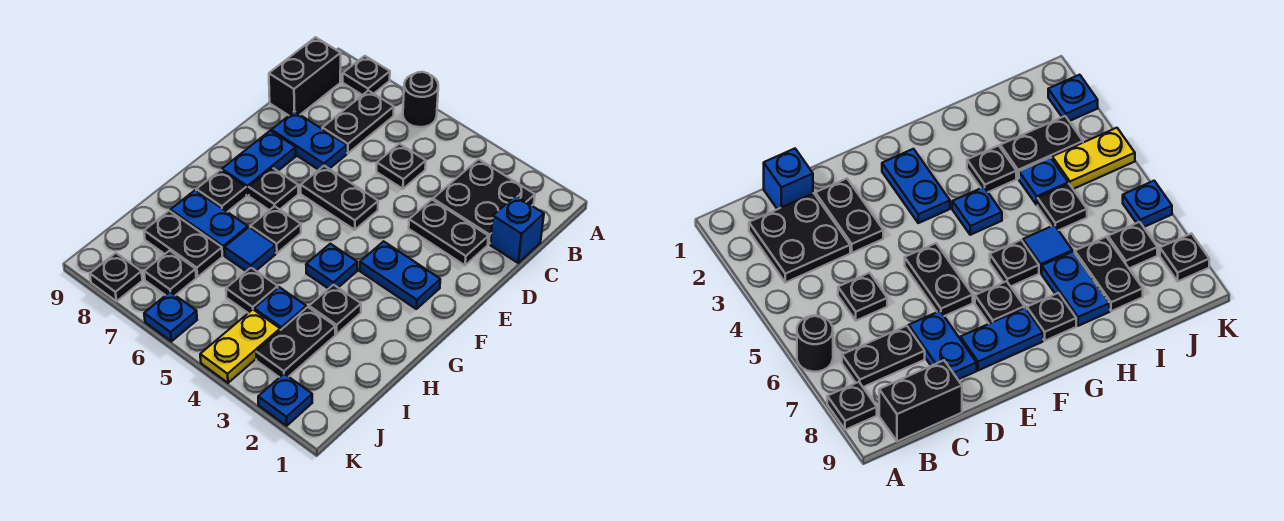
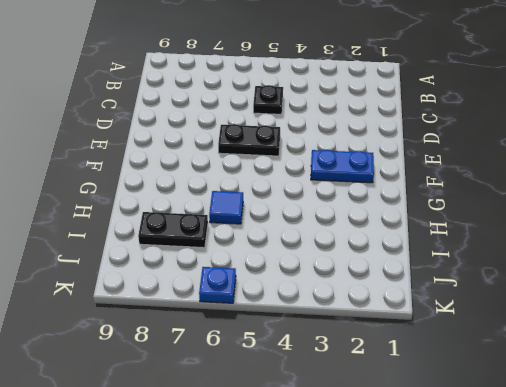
none -> black round brick A6 level 1
none -> black plate A8 level 1
none -> black plate B2:C3 level 1

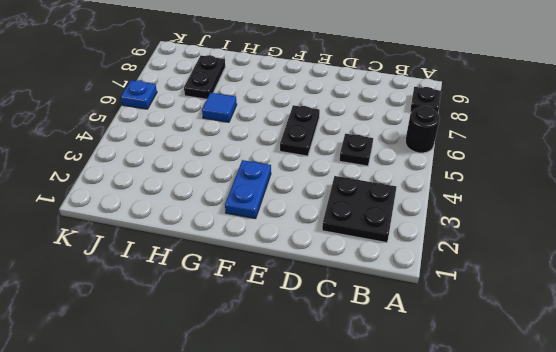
none -> black plate B7:C7 level 1
none -> black brick B9:C9 level 1
none -> blue brick C1 level 1

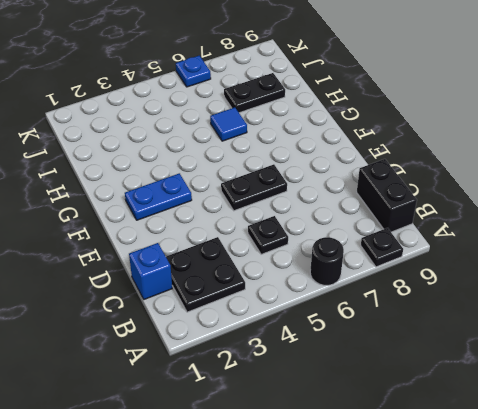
none -> black plate B7:C7 level 1
none -> black plate D2:D3 level 1
none -> blue plate D7:D8 level 1

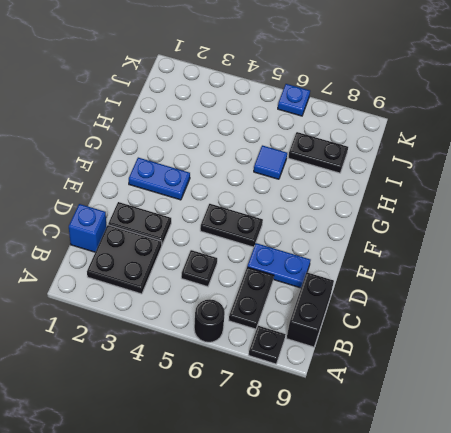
none -> blue plate E8:F8 level 1
none -> black plate F7 level 1
none -> blue plate G4 level 1

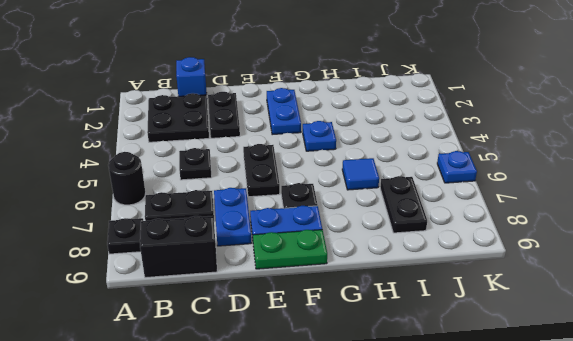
green plate E9:F9 level 1 -> none
none -> black plate G6 level 1
none -> black plate G8 level 1
none -> black plate H3 level 1

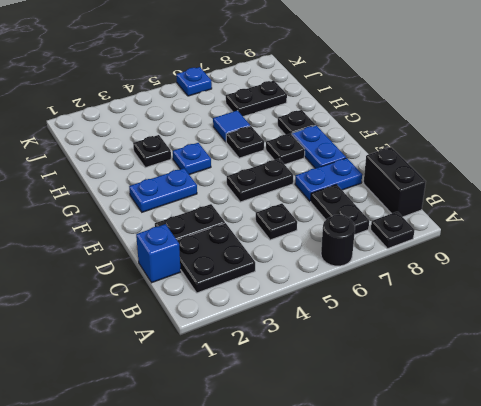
none -> blue plate H7:H8 level 1
none -> black plate I3:J3 level 1
none -> blue plate I4 level 1

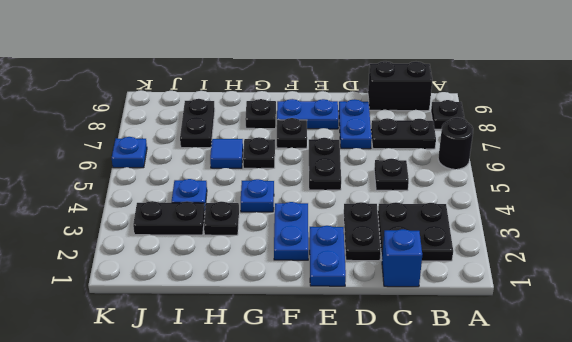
blue plate E1:E2 level 1 -> blue plate H7:H8 level 1
none -> black plate I5 level 1
none -> yellow plate J4:K4 level 1
none -> black plate J7 level 1

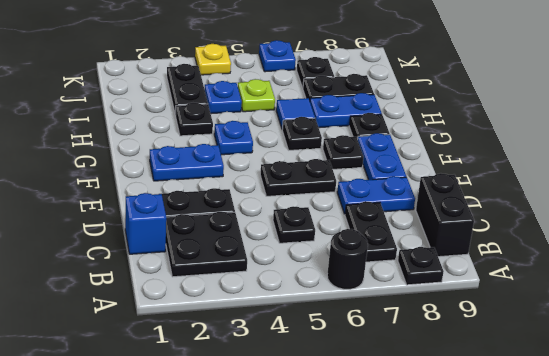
lime plate I5 level 1 -> black plate I5 level 1
yellow plate K4 level 1 -> yellow plate J4:K4 level 1
none -> blue plate K2 level 1
none -> black plate K8 level 1

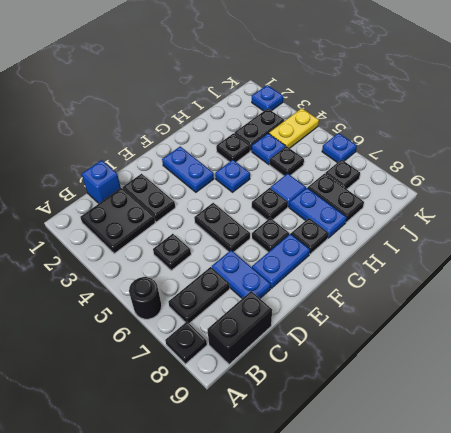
none -> black plate K8 level 1

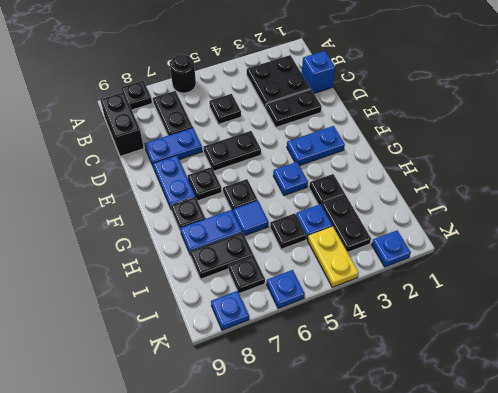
blue plate K8 level 1 -> black plate K8 level 1

